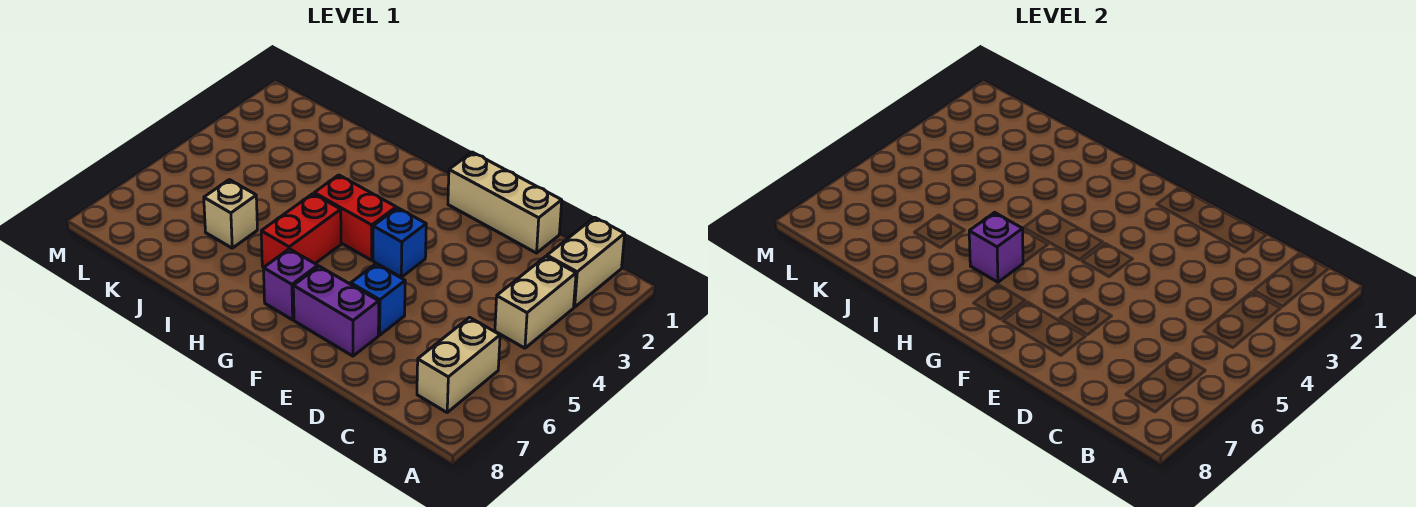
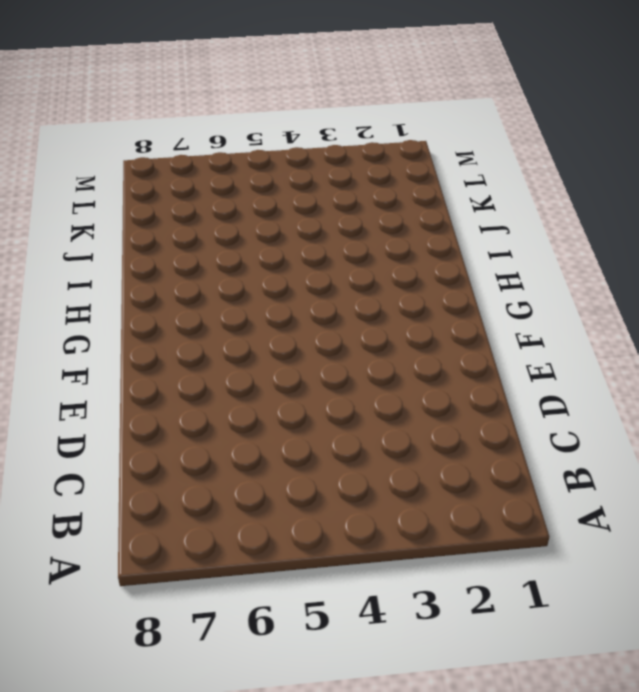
none -> tan brick B1:B2 level 1
none -> tan brick B3:B4 level 1
none -> tan brick B6:B7 level 1

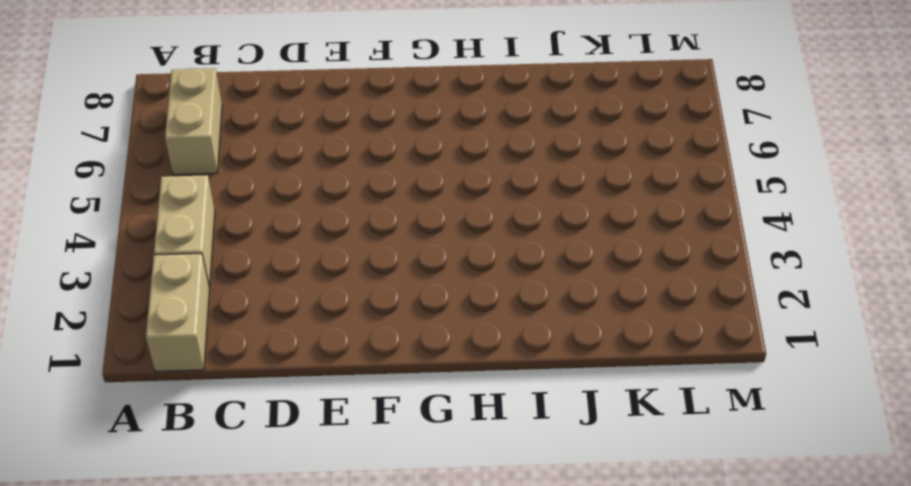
none -> tan brick D1:F1 level 1
none -> blue brick E6 level 1
none -> purple brick E7:F7 level 1

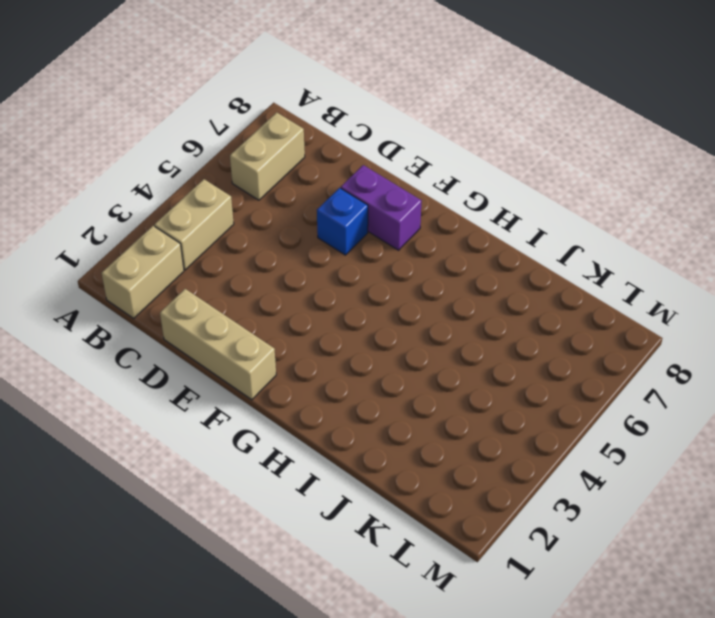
none -> blue brick F4 level 1
none -> red brick G4:H4 level 1
none -> purple brick G7 level 1

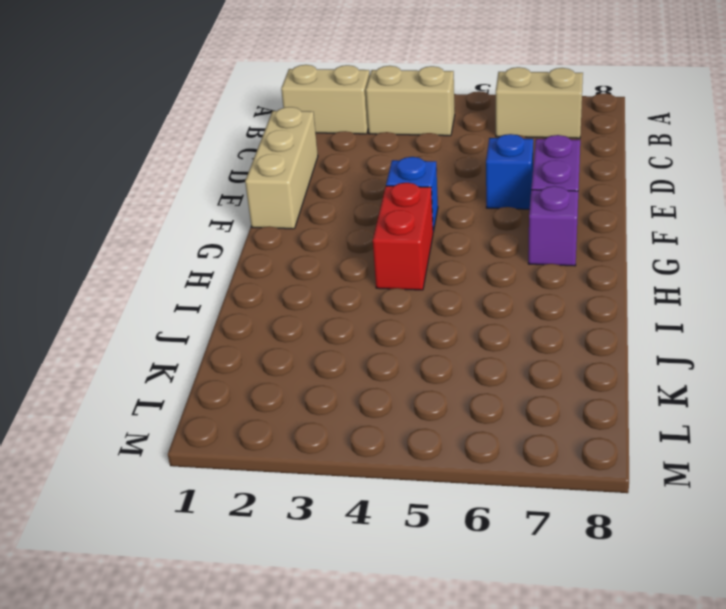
none -> red brick H5:H6 level 1
none -> tan brick J6 level 1
none -> purple brick H6 level 2

